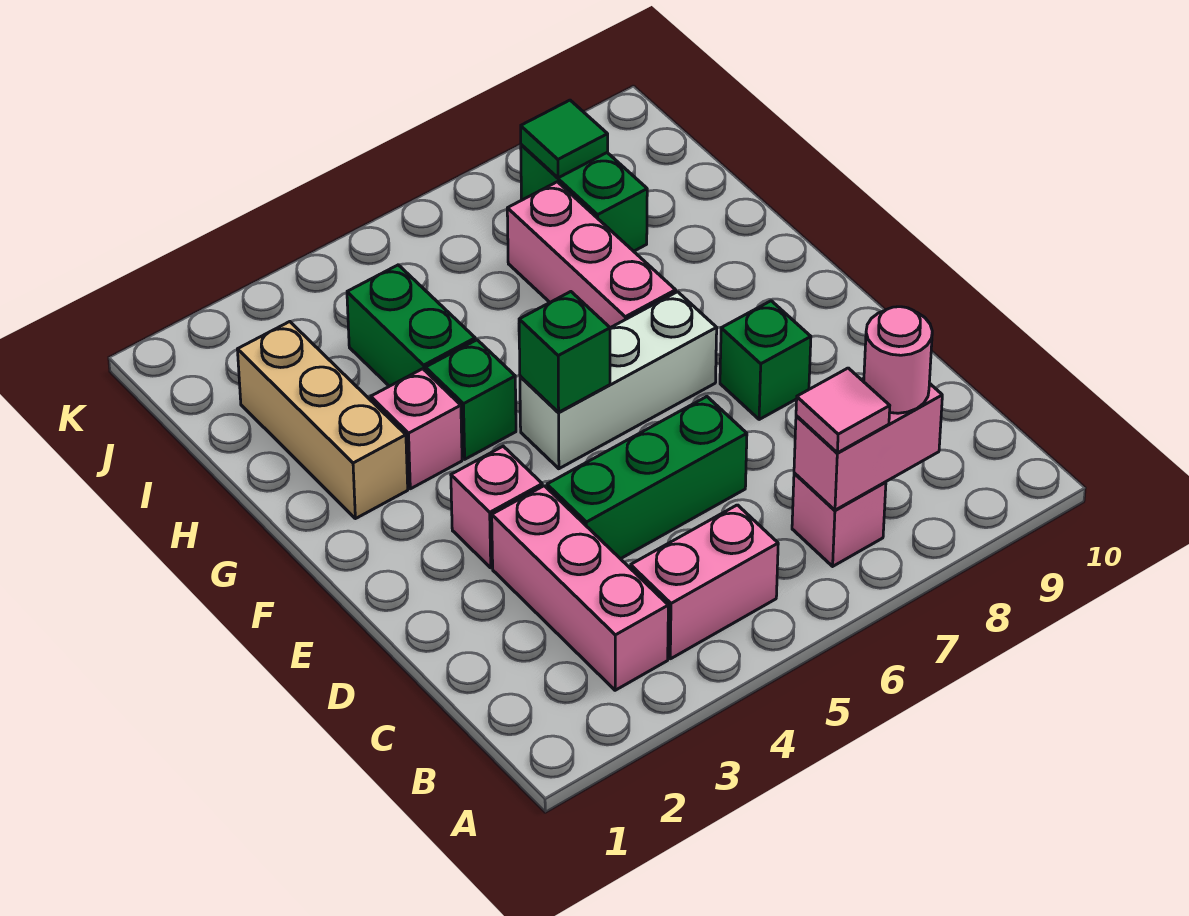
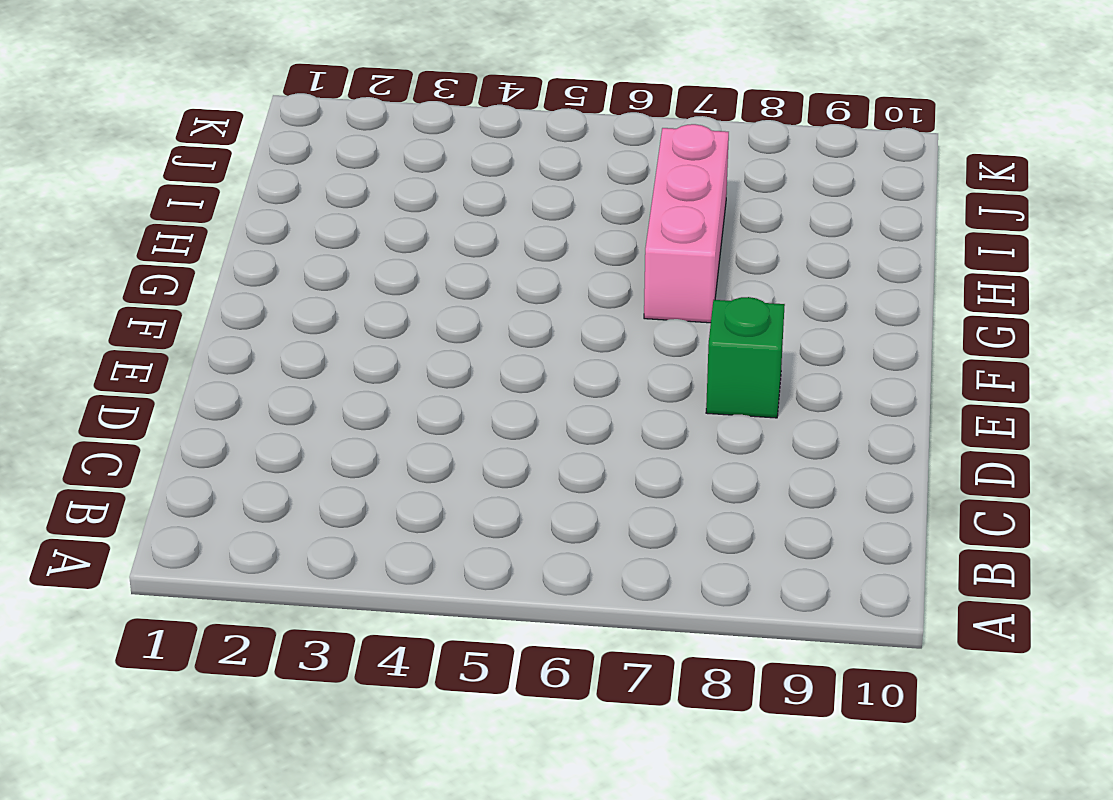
none -> pink brick B3:D3 level 1
none -> pink brick B4:B5 level 1
none -> pink brick B7 level 1

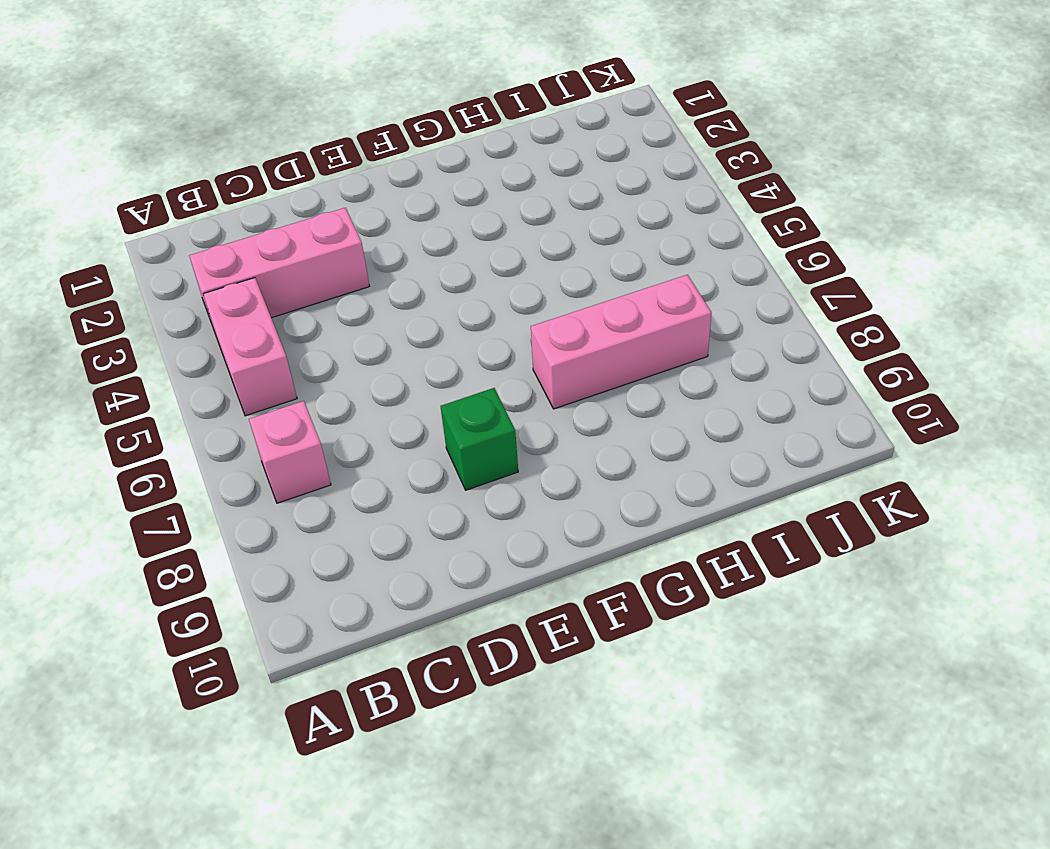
none -> green brick D4:D6 level 1
none -> pink brick E3 level 1
none -> white brick F5:F7 level 1

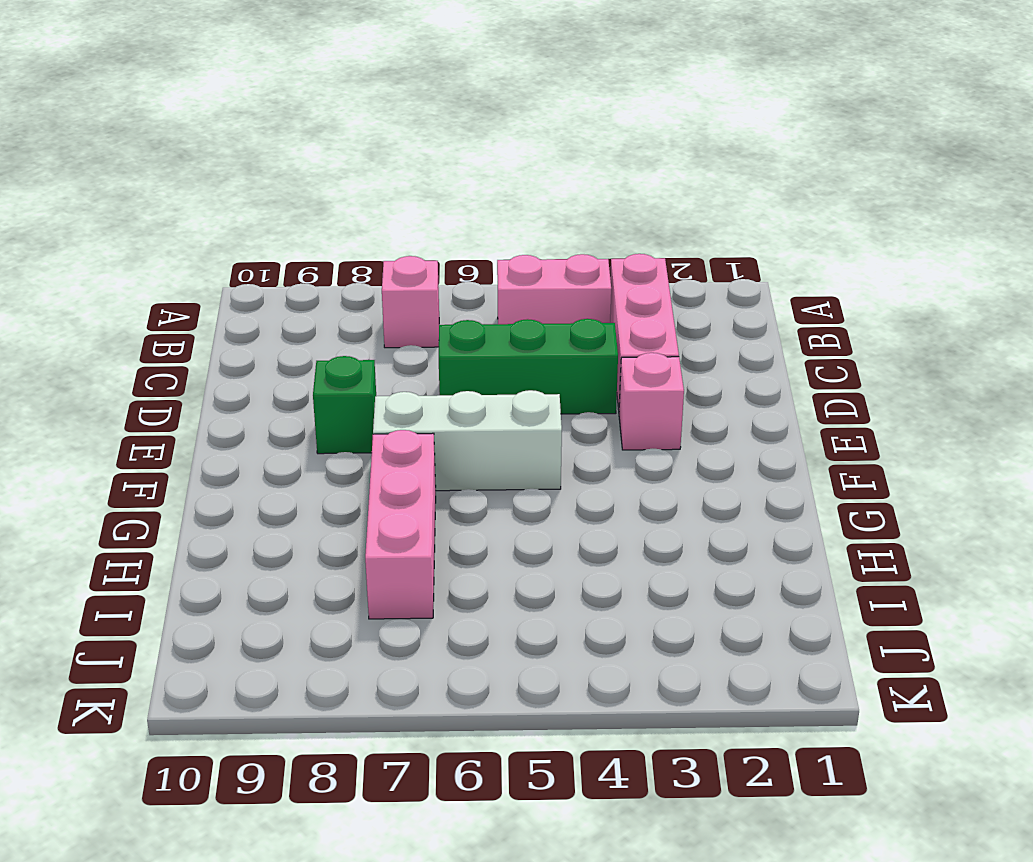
none -> tan brick G2:I2 level 1
none -> pink brick G3 level 1
none -> green brick G4 level 1

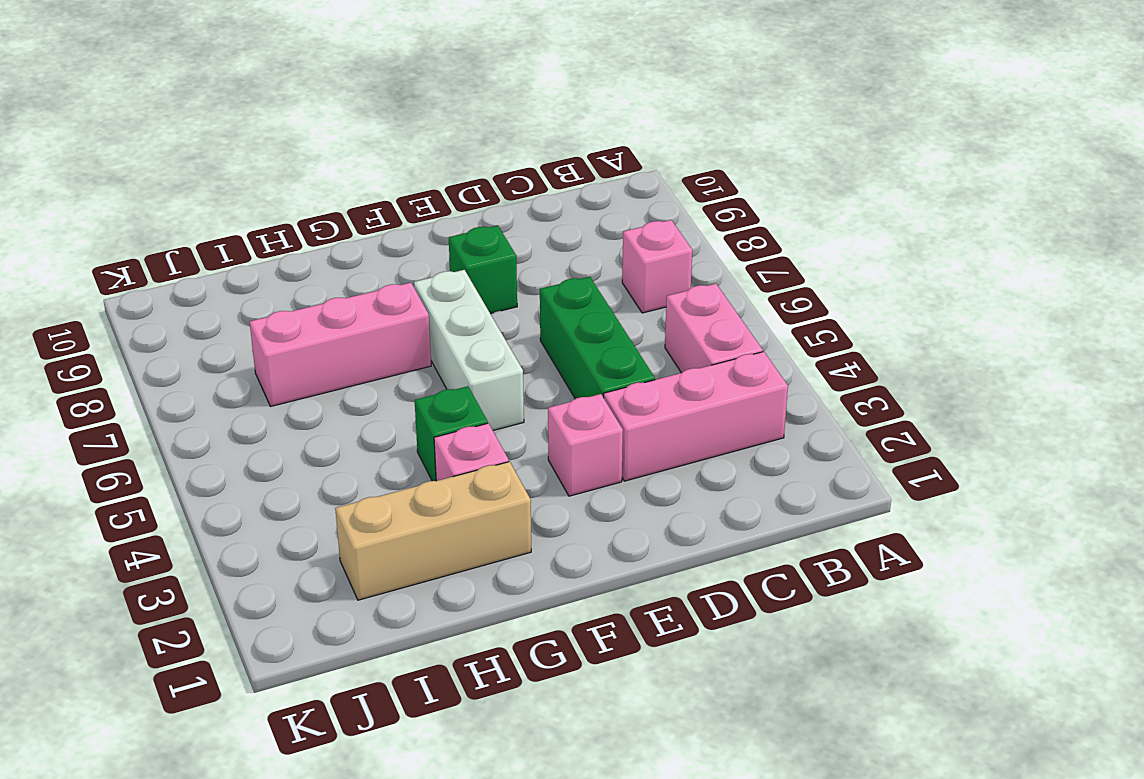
none -> green brick H4:I4 level 1
none -> green brick I8:J8 level 1
none -> pink brick B7:B8 level 2

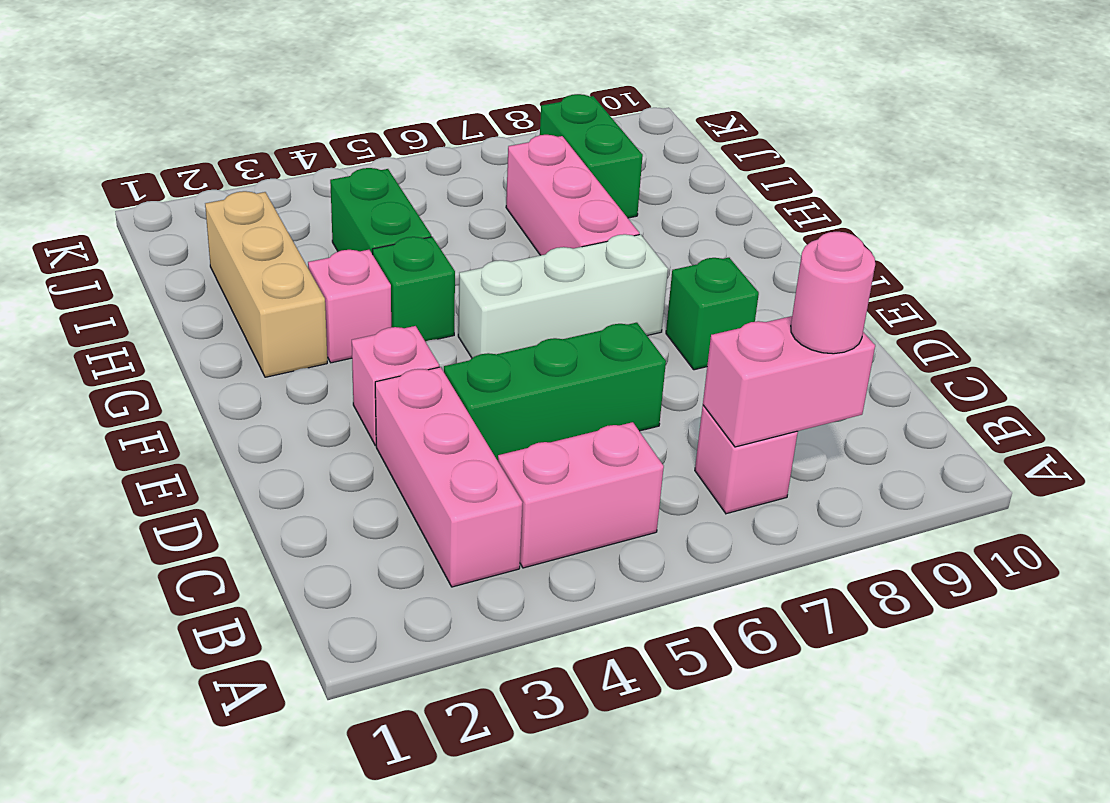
none -> green brick F5 level 2
none -> green tile J8 level 2
none -> pink tile B7 level 3

